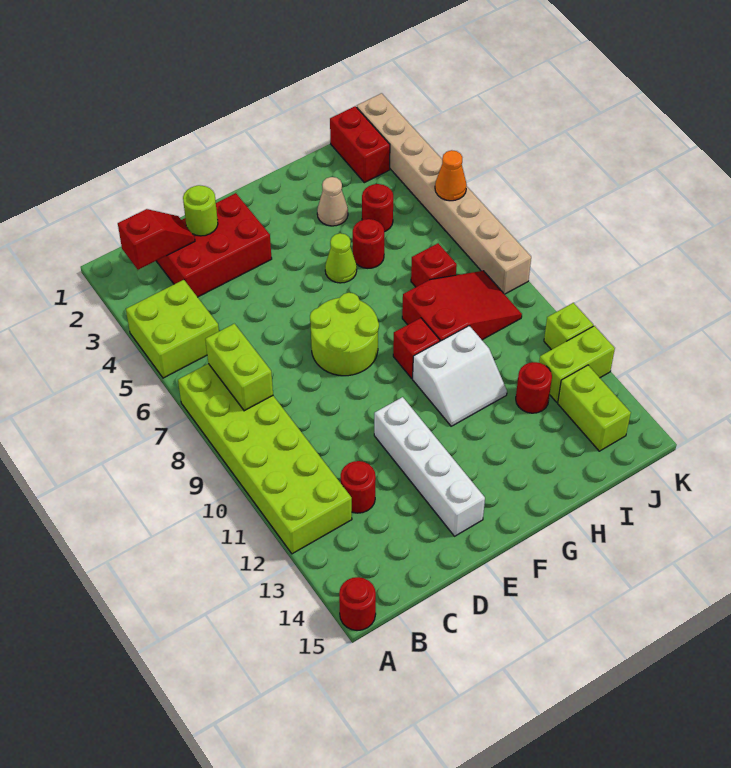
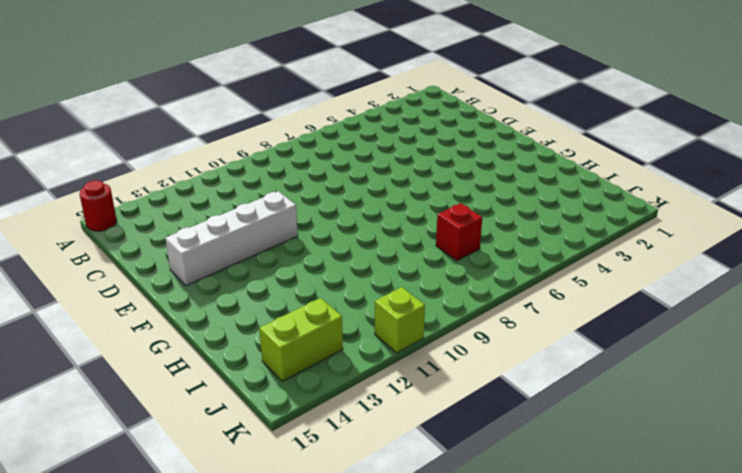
none -> lime brick A4:B5 level 1
none -> lime brick A7:B12 level 1
none -> red brick C2:E3 level 1

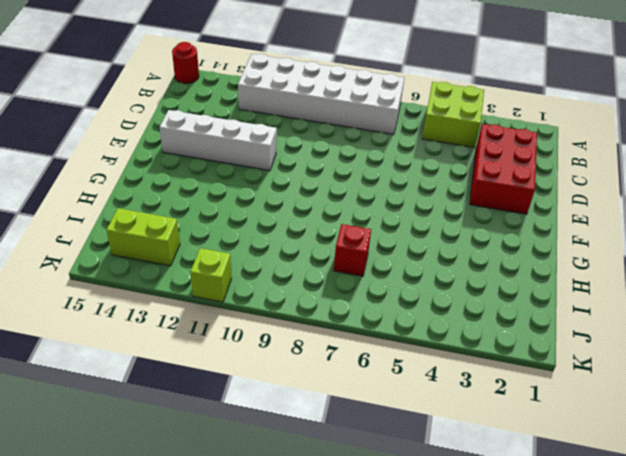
white brick A7:B12 level 1 -> lime brick A7:B12 level 1
none -> red round brick C12 level 1
none -> lime round brick E7:F8 level 1
none -> lime cone G5 level 1

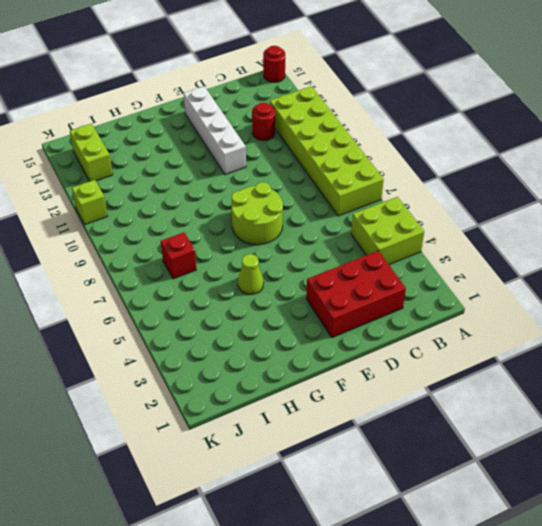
none -> red brick G9 level 1
none -> white slope G10:H11 level 1 top 10
none -> tan cone H3 level 1

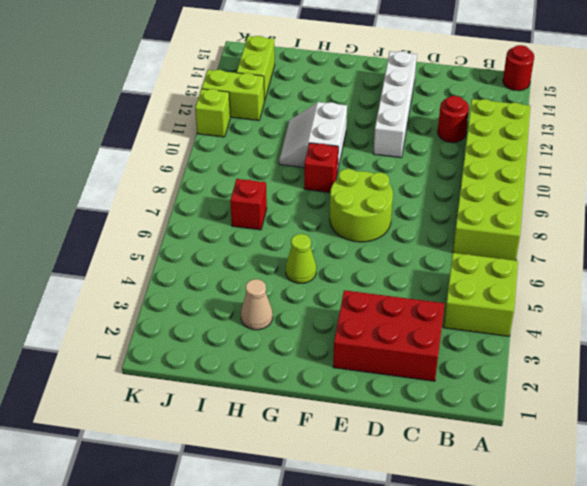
white slope G10:H11 level 1 top G -> white slope G10:H11 level 1 top 10
none -> red round brick H5 level 1
none -> red slope H8:J9 level 1 top H
none -> red round brick I4 level 1

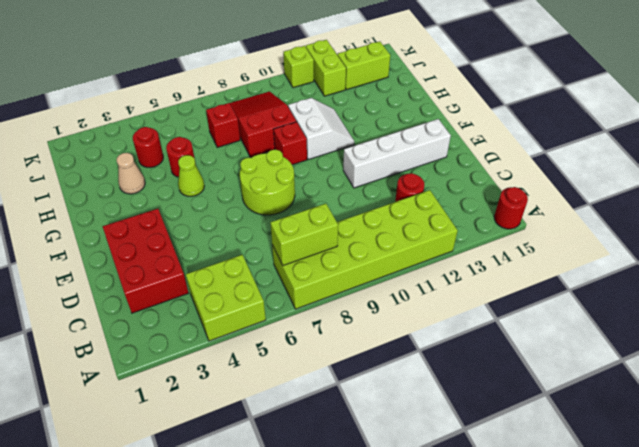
none -> red round brick I12 level 1
none -> red brick J1:J2 level 1
none -> tan brick K1:K8 level 1

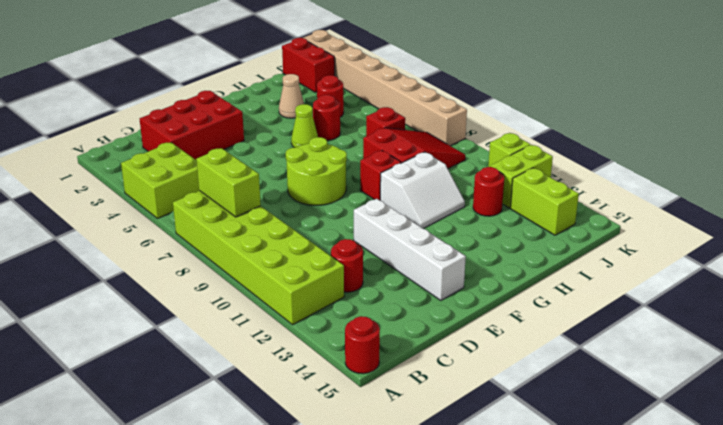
none -> red slope B2:C2 level 2 top B
none -> lime round brick D2 level 2
none -> orange cone K5 level 2

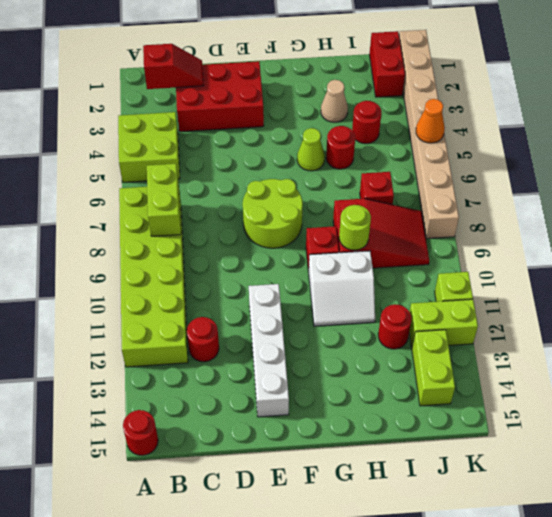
lime round brick H9 level 2 -> lime round brick D2 level 2

